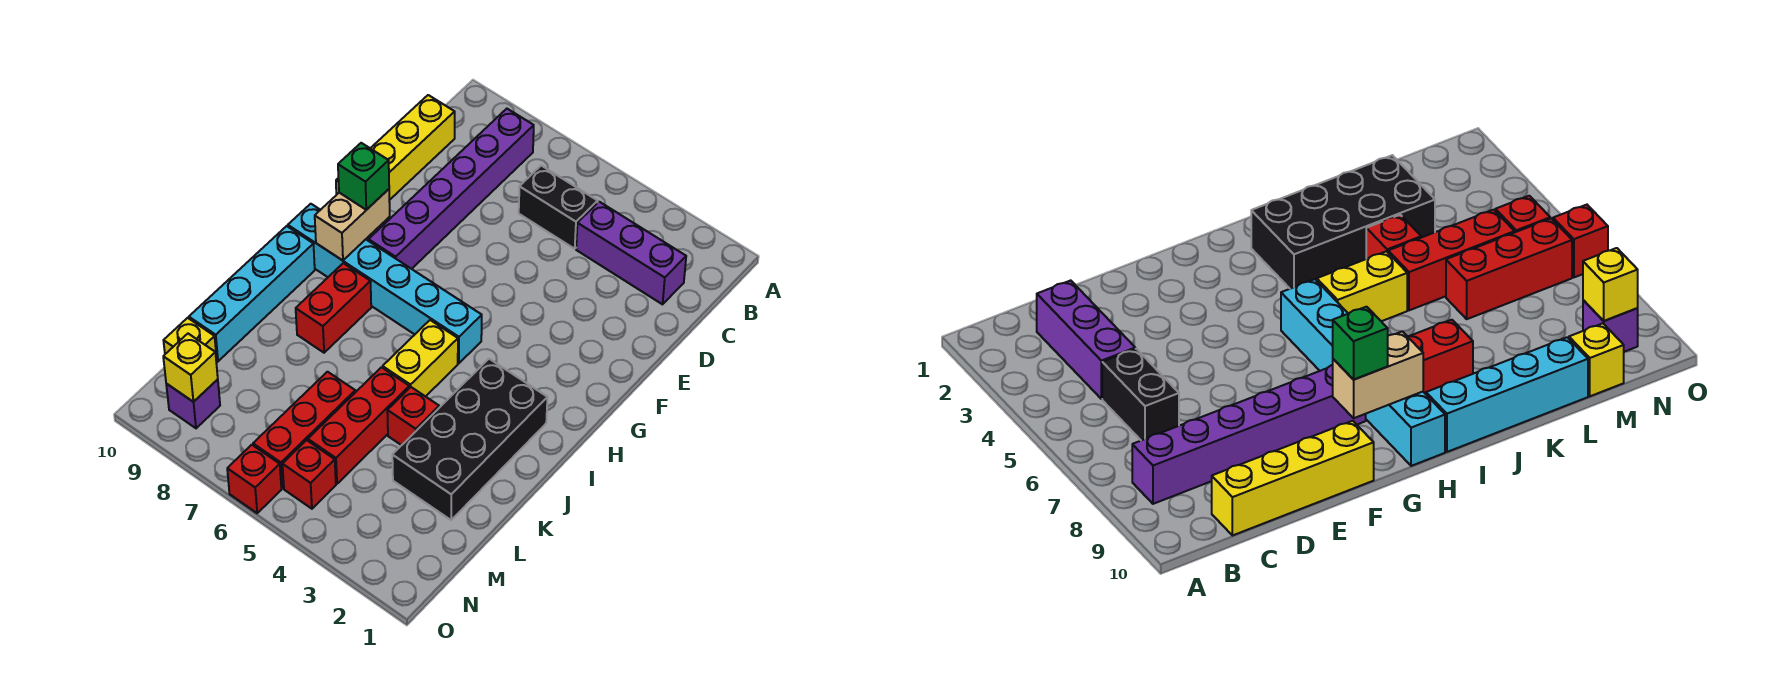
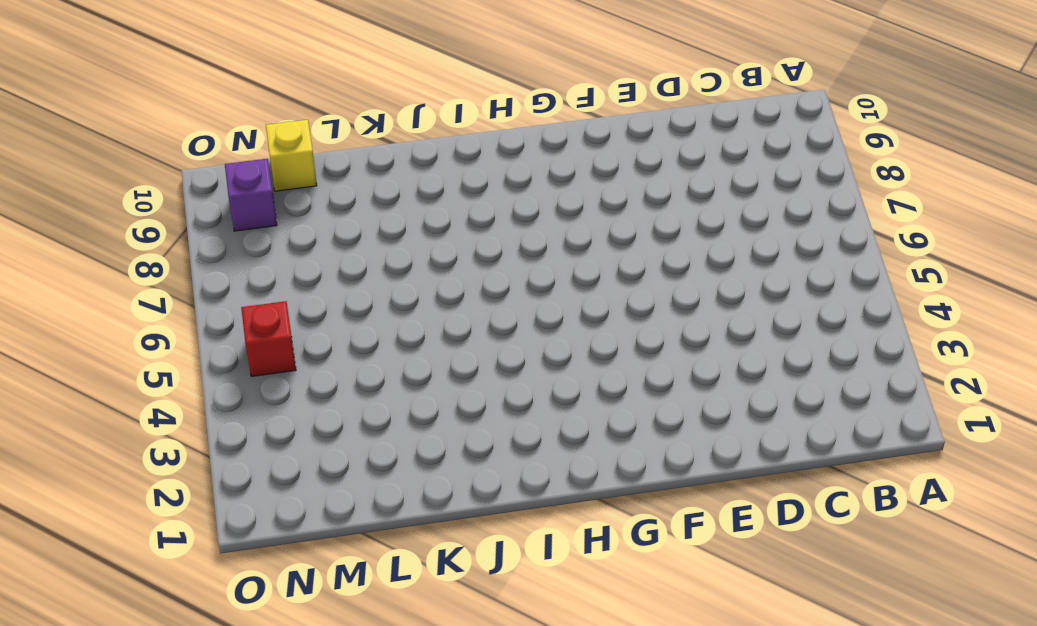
none -> purple brick B8:G8 level 1
none -> purple brick C2:C4 level 1
none -> black brick C5:C6 level 1

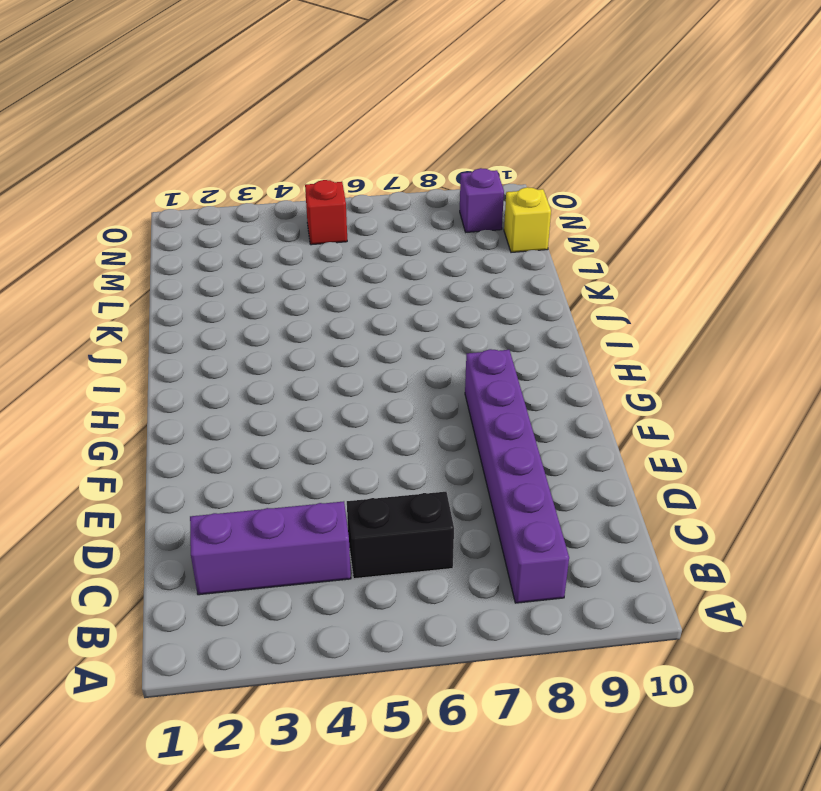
none -> yellow brick C10:F10 level 1
none -> cyan brick H5:H10 level 1
none -> black brick I2:L3 level 1

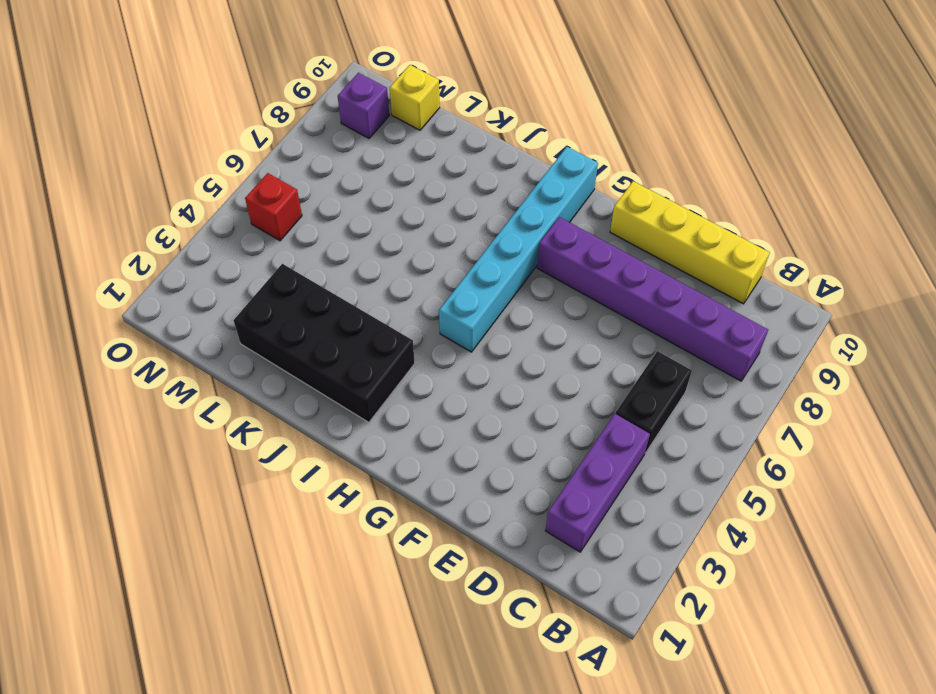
none -> yellow brick I5:J5 level 1
none -> red brick I8:J8 level 1
none -> cyan brick I10:L10 level 1

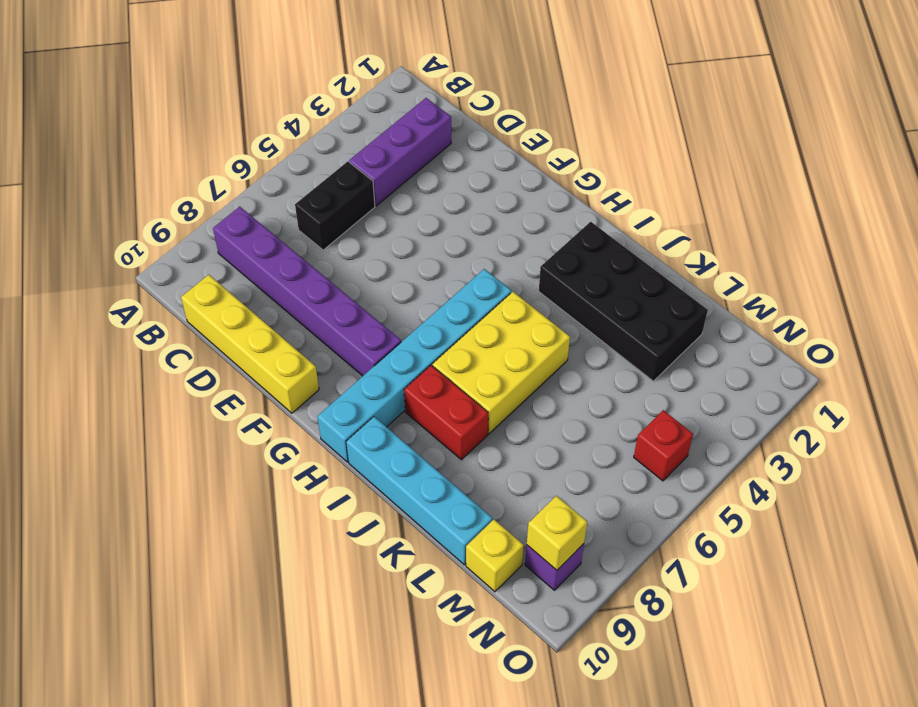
yellow brick I5:J7 level 1 -> yellow brick I5:J5 level 1
none -> red brick K4 level 1
none -> red brick K5:M5 level 1
none -> red brick L6:N6 level 1

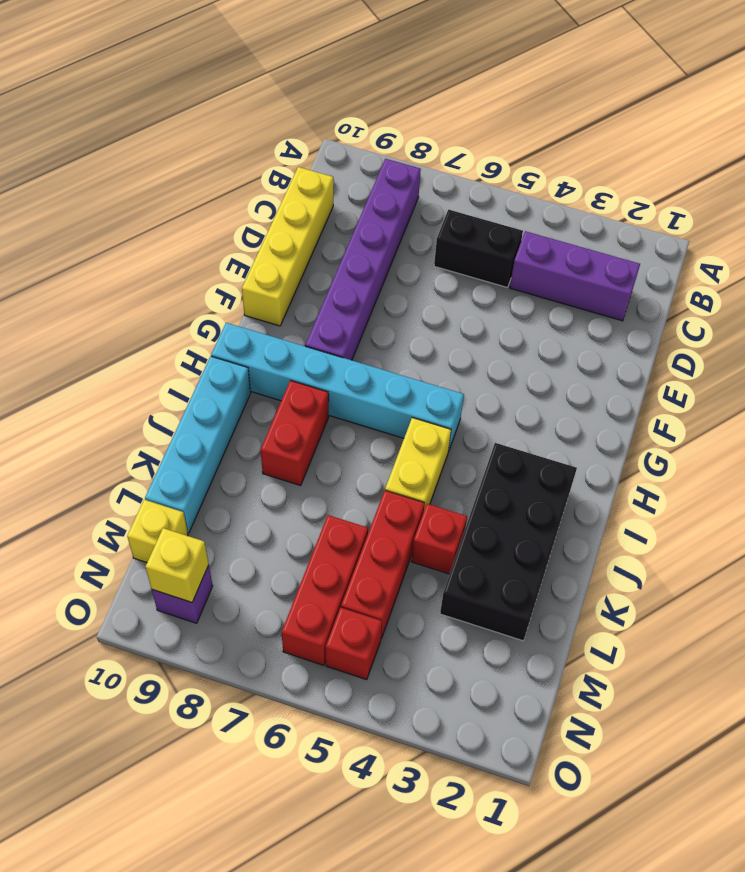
none -> red brick O6 level 1
none -> tan brick G9:H9 level 2
none -> green brick G9 level 3

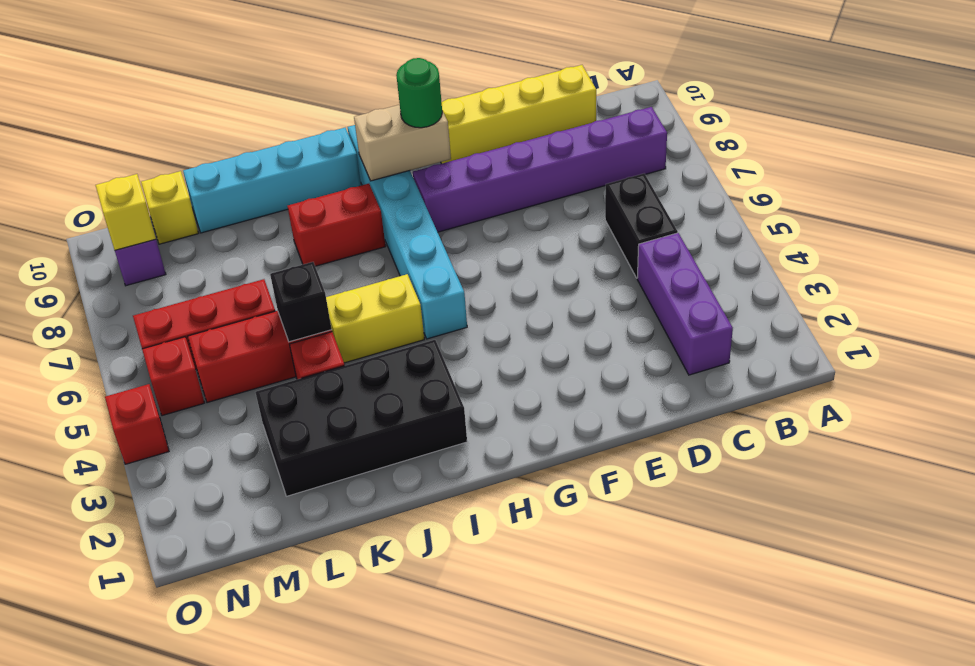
green round brick G9 level 3 -> green brick G9 level 3
black brick K5 level 2 -> none
red brick O4 level 1 -> red brick O6 level 1

